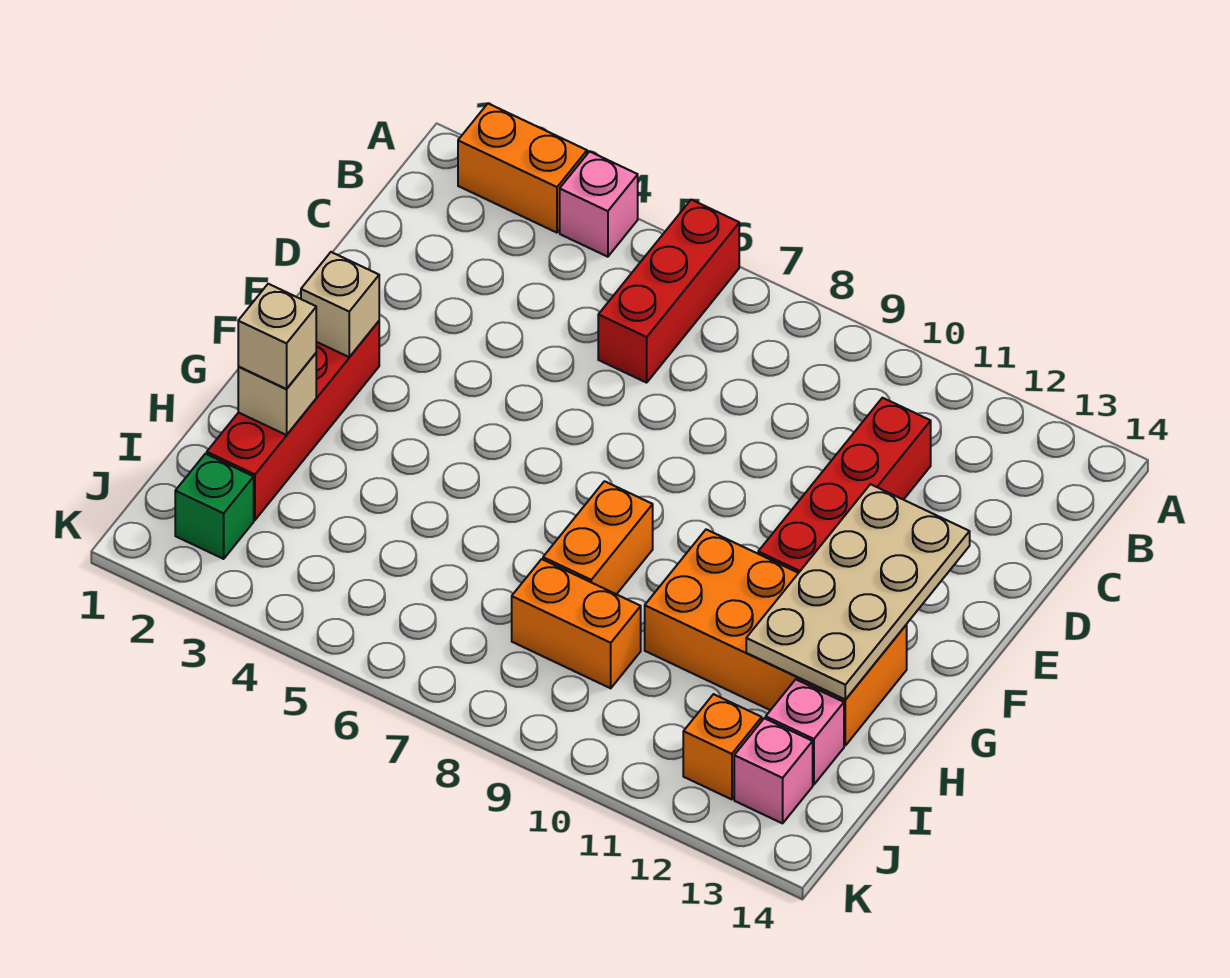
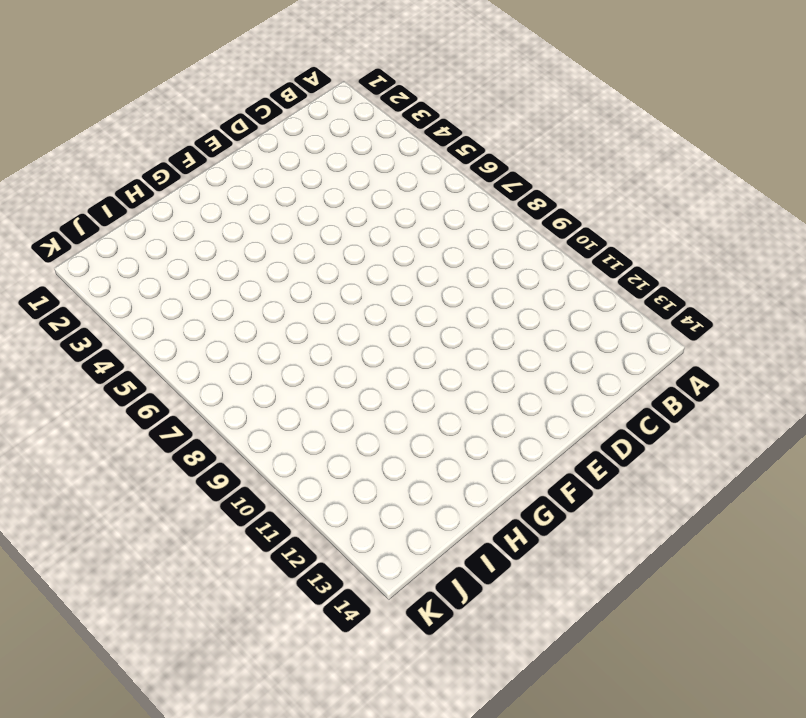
none -> orange brick A2:A3 level 1
none -> pink brick A4 level 1
none -> red brick A6:C6 level 1

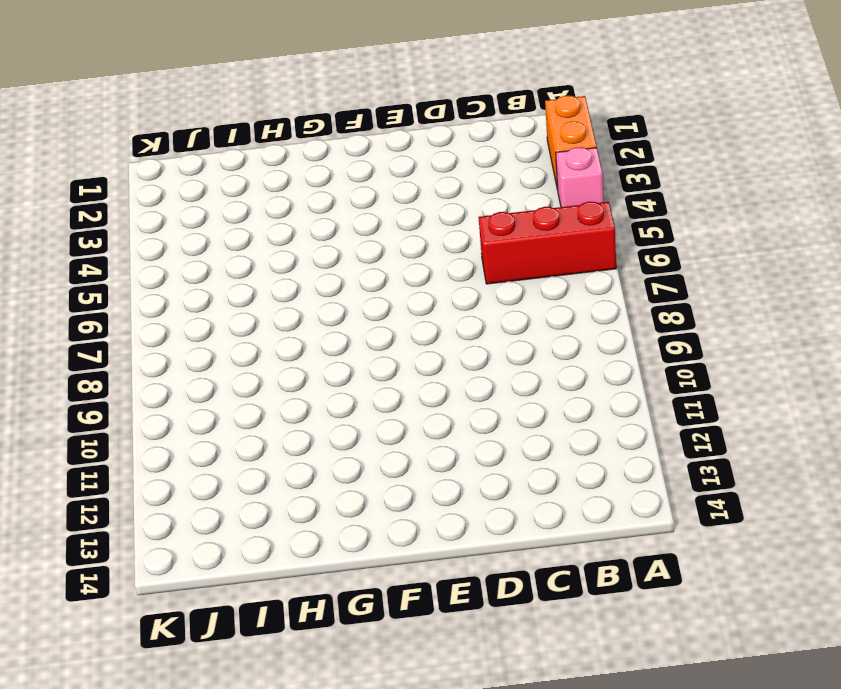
none -> red brick C11:F11 level 1
none -> red brick F2:I2 level 1
none -> orange brick G8:H8 level 1

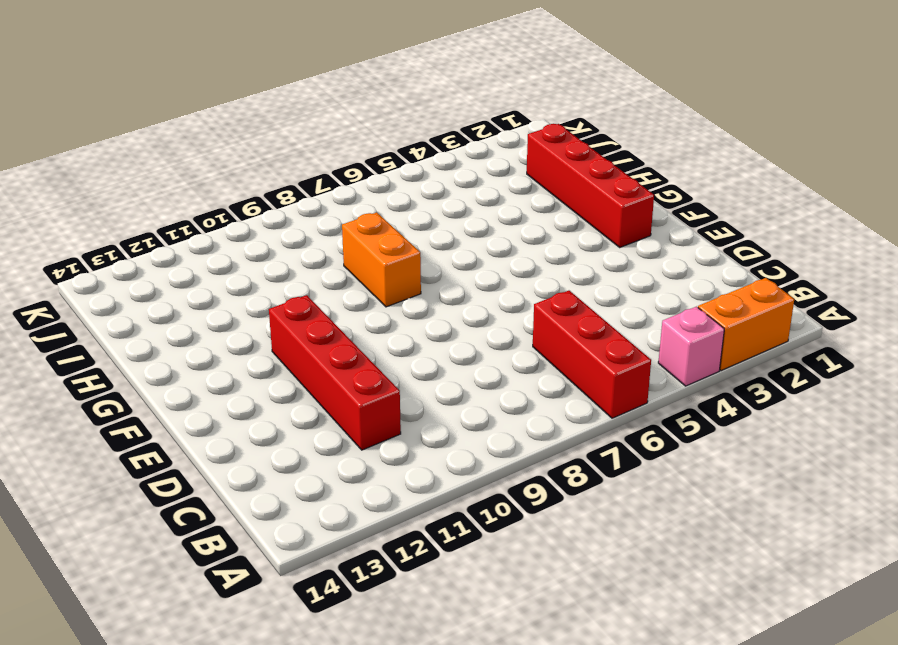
none -> orange brick G10:H13 level 1
none -> orange brick I8:I9 level 1
none -> pink brick I13 level 1

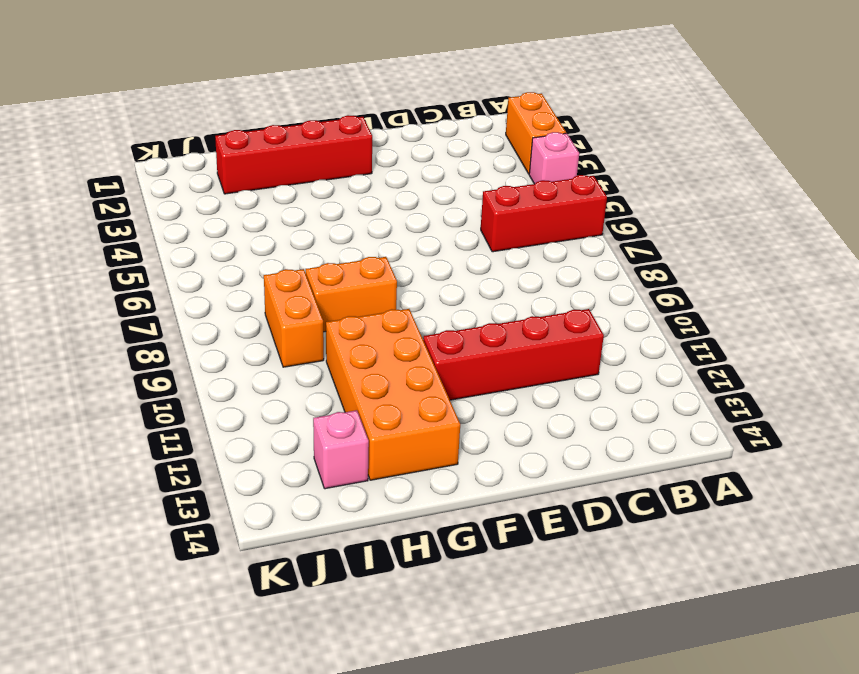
none -> green brick J2 level 1
none -> orange brick J12 level 1
none -> pink brick J13 level 1

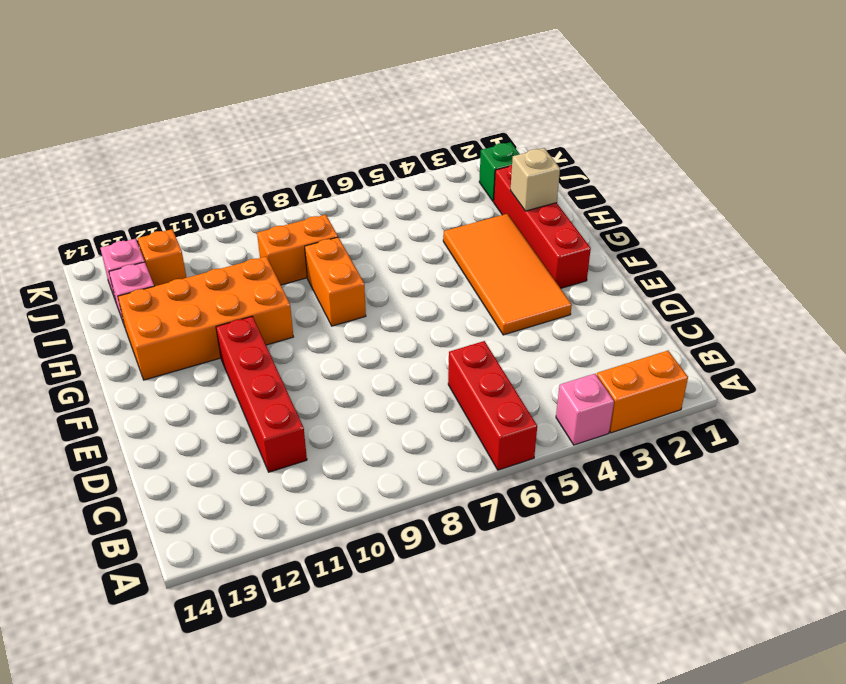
orange tile E3:H4 level 1 -> none
none -> tan plate E12:H13 level 2
none -> tan brick F2 level 2
none -> tan brick H2 level 3

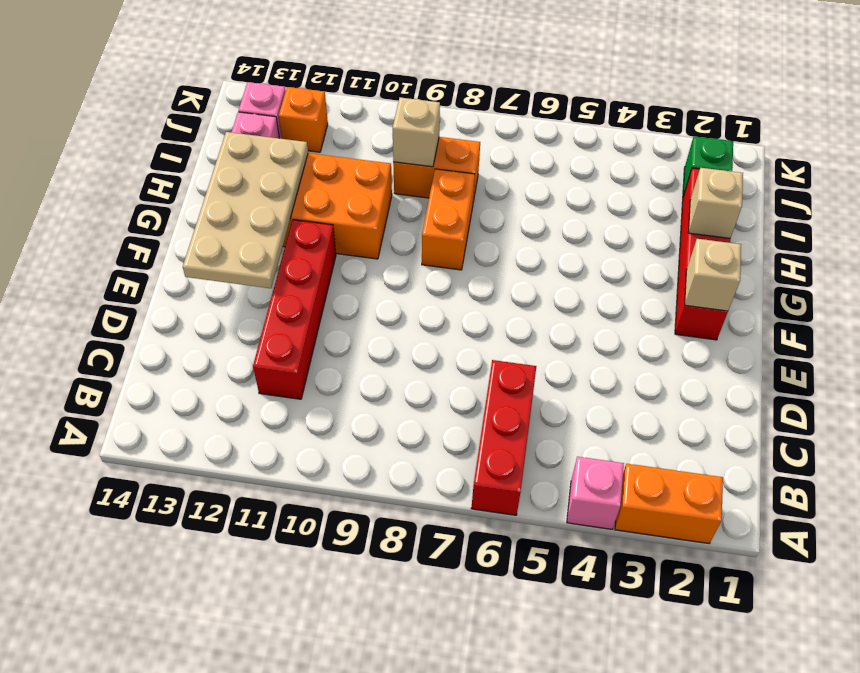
tan brick I9 level 2 -> tan brick H2 level 3

